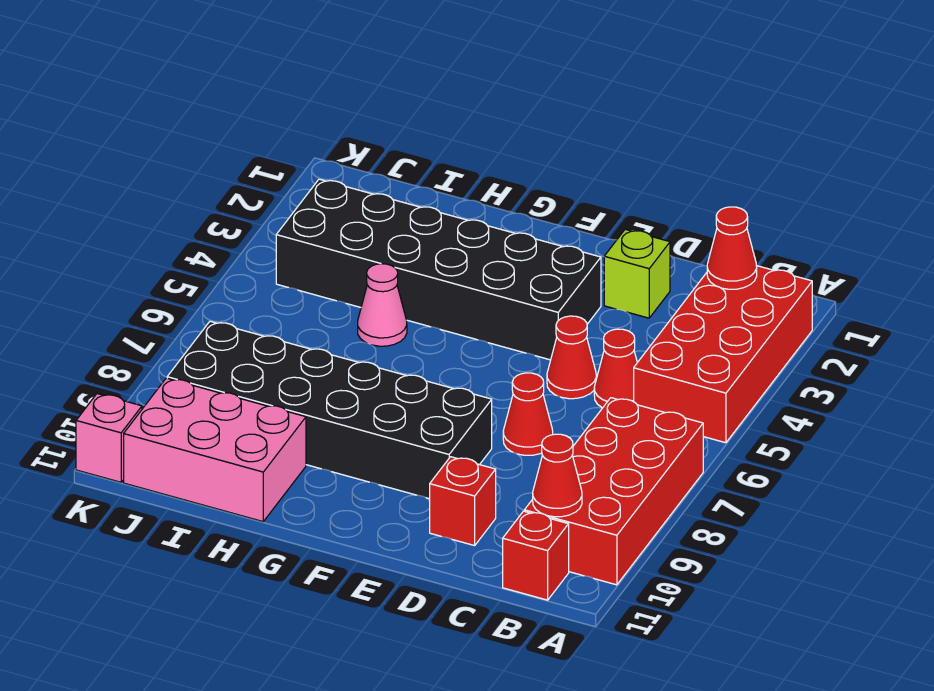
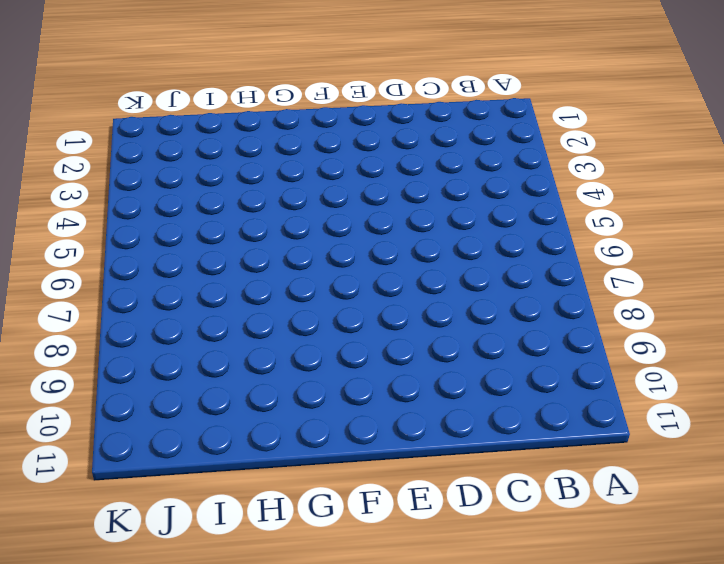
none -> red brick A2:B5 level 1
none -> red brick A7:B10 level 1
none -> red brick B11 level 1

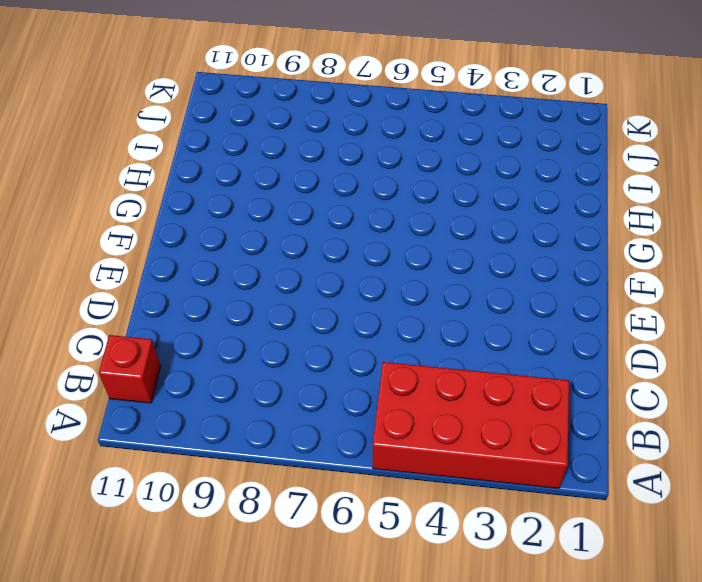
none -> red brick A7:B10 level 1
none -> red cone C5 level 1
none -> lime brick D2 level 1

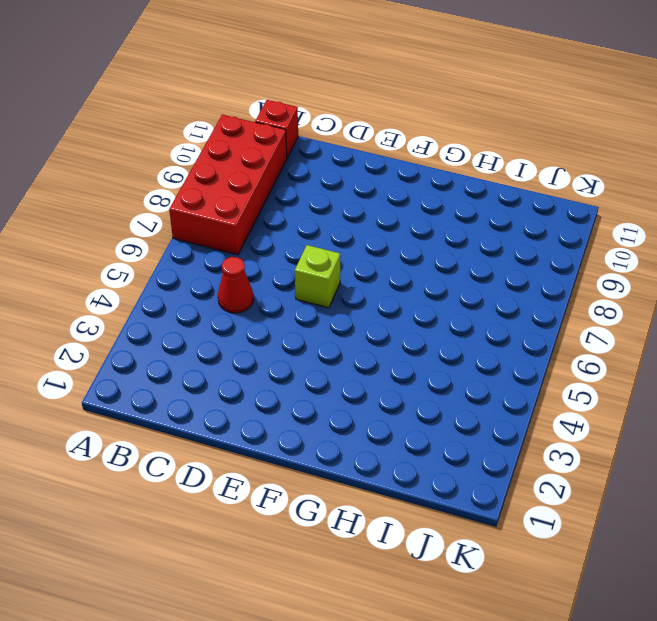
lime brick E6 level 1 -> lime brick D2 level 1
none -> red brick A2:B5 level 1
none -> red cone D5 level 1
none -> red cone D7 level 1

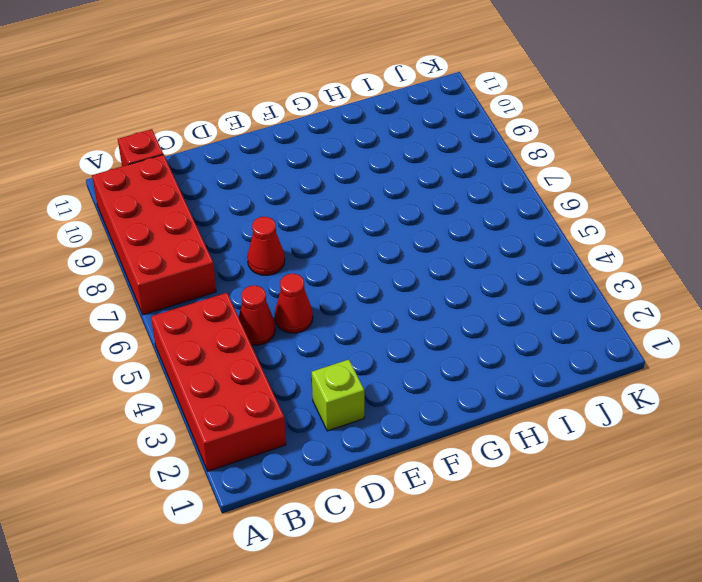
none -> red brick D10 level 1
none -> black brick E3:J4 level 1
none -> black brick E8:J9 level 1

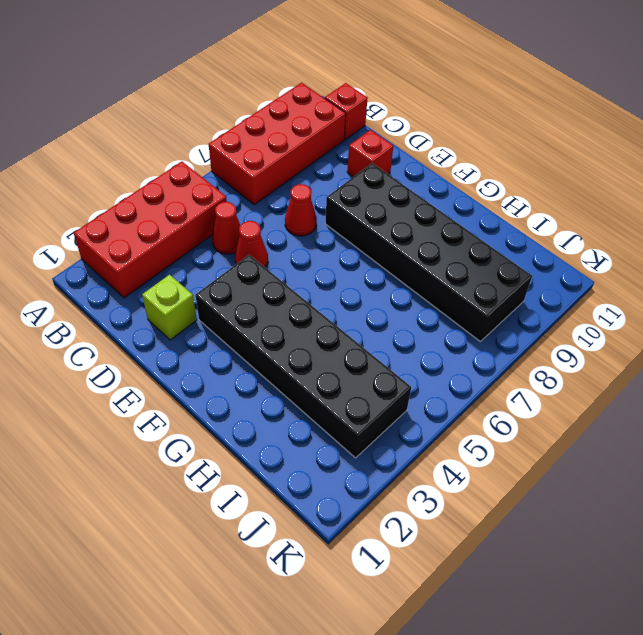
none -> pink cone H5 level 1
none -> pink brick H10:J11 level 1
none -> pink brick K11 level 1

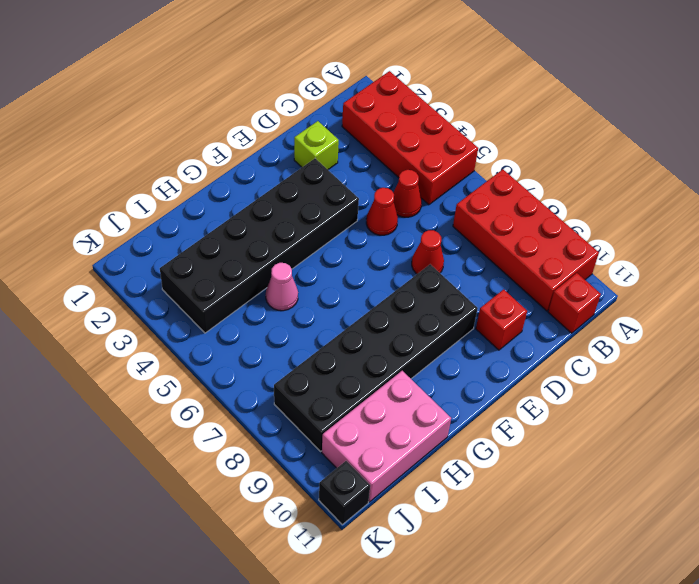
black brick K11 level 1 -> pink brick K11 level 1
none -> red cone B2 level 2
none -> red cone B10 level 2

